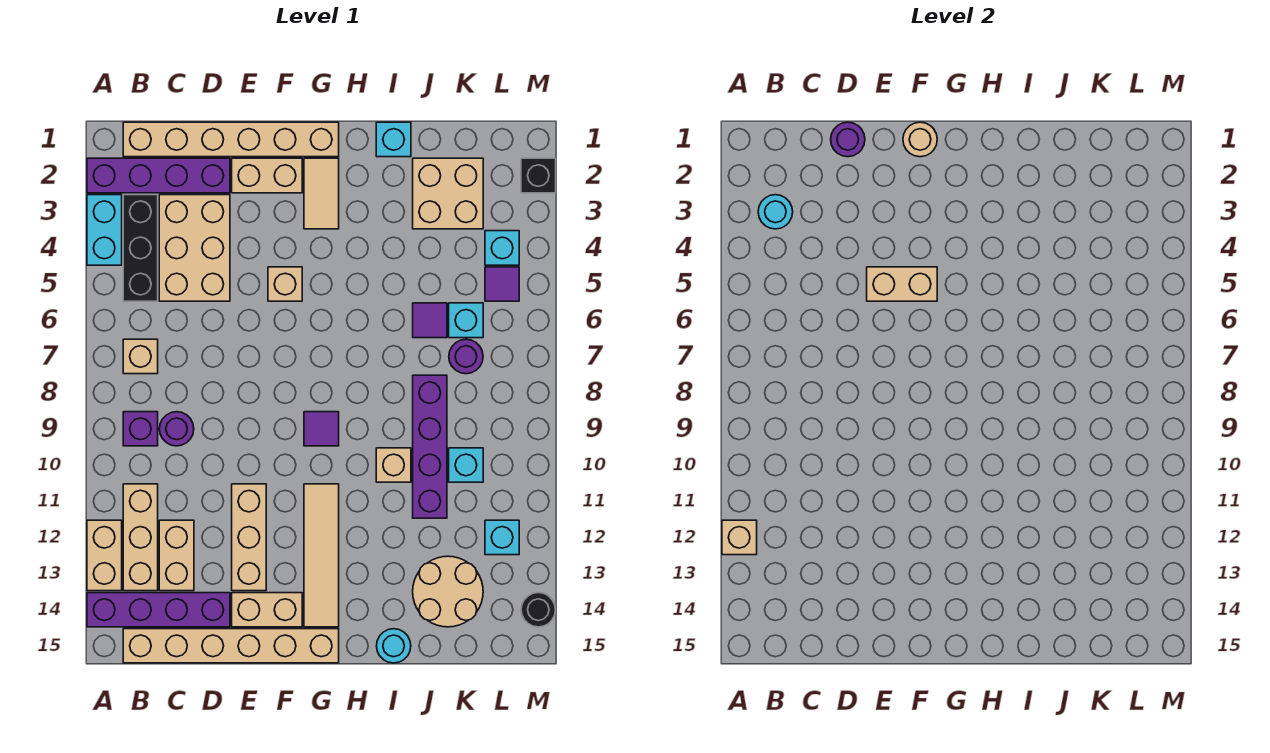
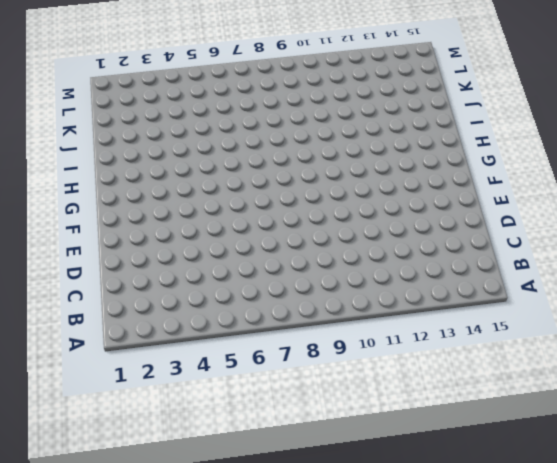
none -> purple brick A2:D2 level 1
none -> cyan brick A3:A4 level 1
none -> tan brick A12:A13 level 1
none -> purple brick A14:D14 level 1

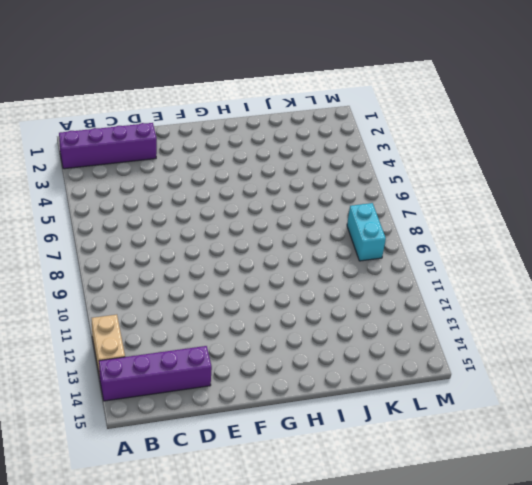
cyan brick L8:L9 level 1 -> cyan brick A3:A4 level 1
none -> tan brick B1:G1 level 1
none -> black brick B3:B5 level 1
none -> tan brick B7 level 1
none -> purple brick B9 level 1

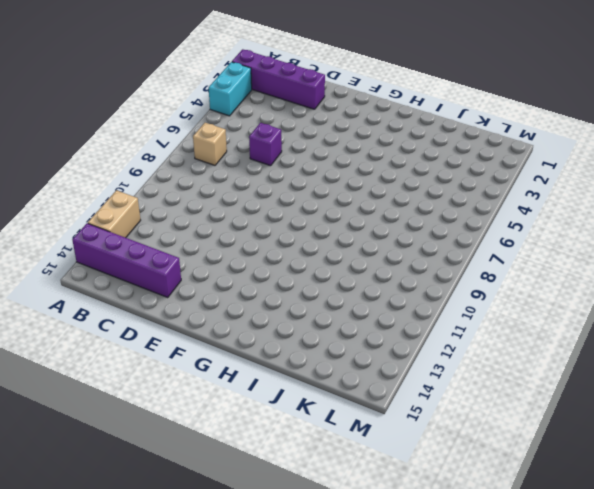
purple brick D6 level 1 -> purple brick B9 level 1
none -> tan brick B1:G1 level 1
none -> black brick B3:B5 level 1
none -> tan brick B11:B13 level 1
none -> tan brick B15:G15 level 1

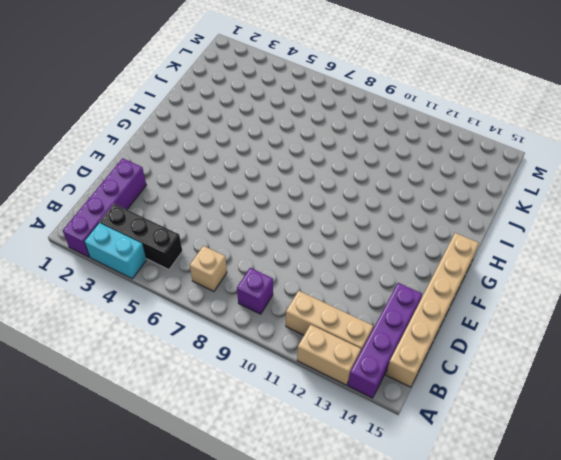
none -> tan brick B1:G1 level 1
none -> tan brick C3:D5 level 1
none -> purple round brick C9 level 1
none -> tan brick C12:C13 level 1

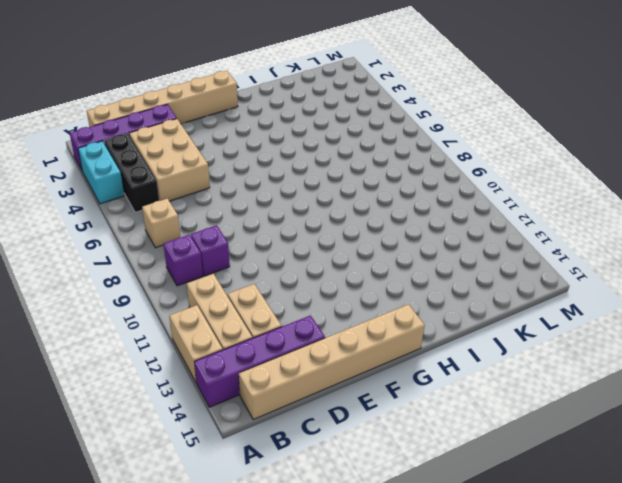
purple brick C9 level 1 -> purple round brick C9 level 1
none -> tan brick E2:F2 level 1
none -> tan brick E11:E13 level 1
none -> tan brick E14:F14 level 1
none -> tan brick F5 level 1

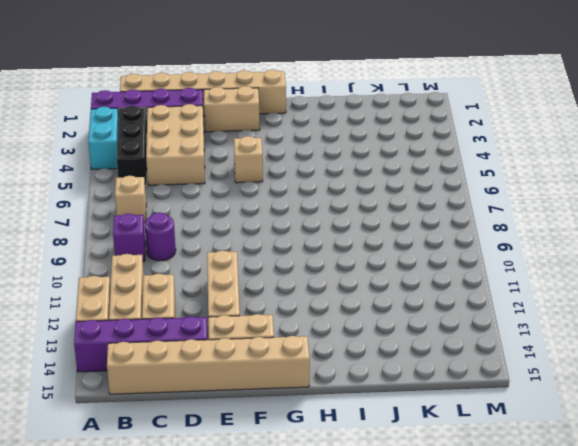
none -> tan tile G2:G3 level 1
none -> purple tile G9 level 1
none -> tan tile G11:G14 level 1
none -> cyan brick I1 level 1

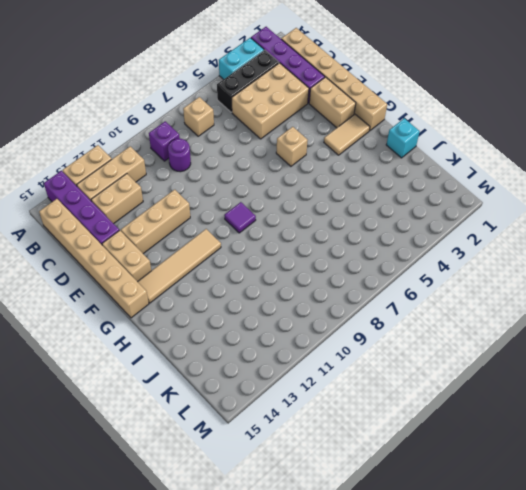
none -> tan brick I10 level 1
none -> cyan round brick I15 level 1
none -> tan brick J2:K3 level 1
none -> purple tile J6 level 1

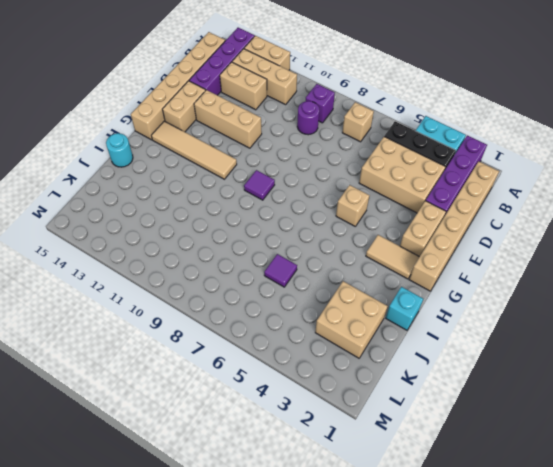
none -> tan brick I10 level 1
none -> purple brick J8:J11 level 1
none -> tan round brick J13:K14 level 1
none -> cyan brick K6 level 1

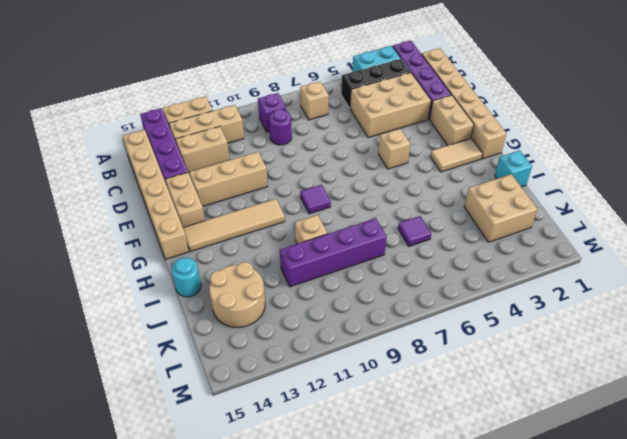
none -> cyan brick K6 level 1
none -> purple round brick K7 level 1
none -> cyan brick K10 level 1
none -> cyan brick L4 level 1

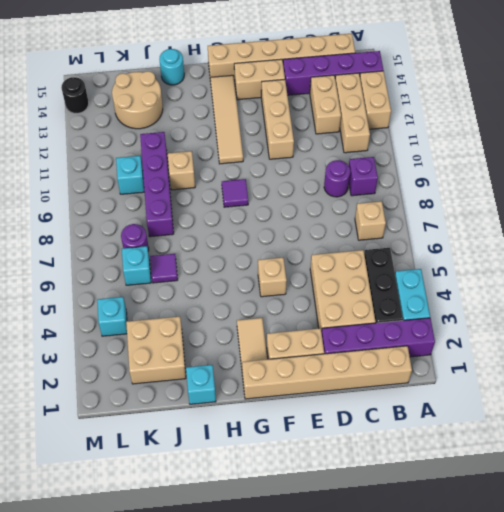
none -> purple tile L5 level 1
none -> cyan brick L12 level 1
none -> black brick M2 level 1
none -> tan brick A12 level 2

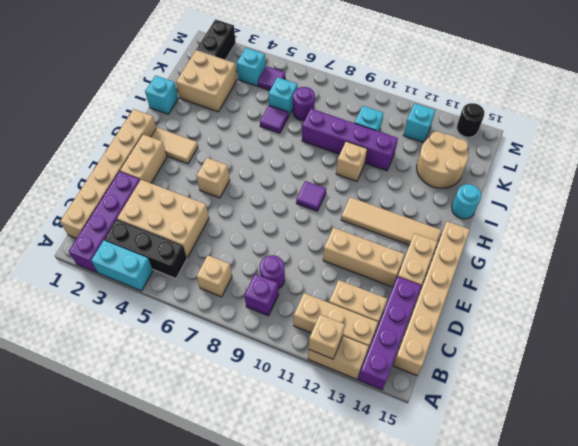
black brick L2:M2 level 1 -> black brick M2 level 1
none -> cyan round brick B3 level 2
none -> purple round brick D1 level 2
none -> tan brick E5:F5 level 2
none -> tan round brick F1 level 2

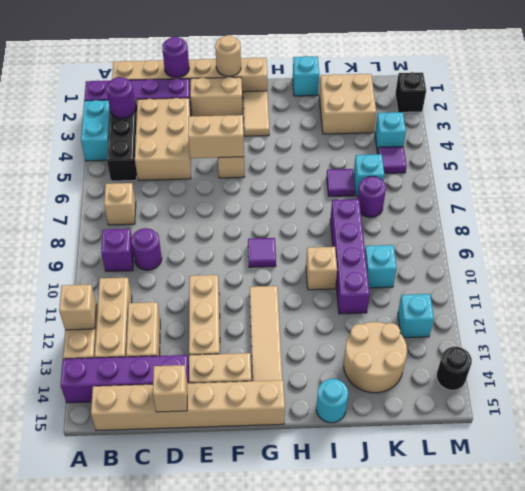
purple round brick B3 level 2 -> cyan round brick B3 level 2
tan brick D15 level 2 -> none

